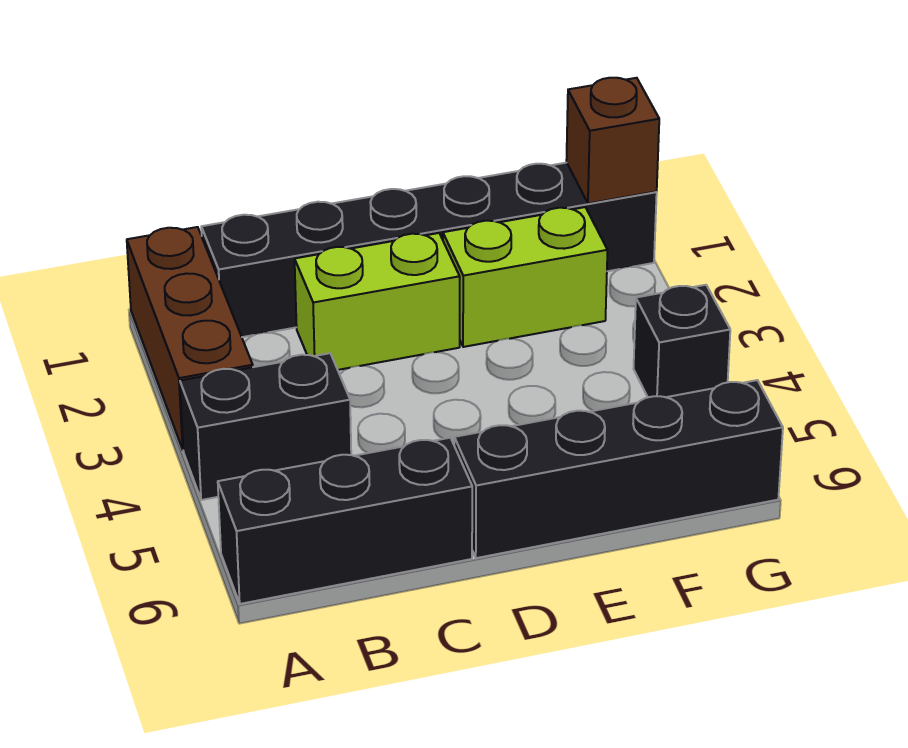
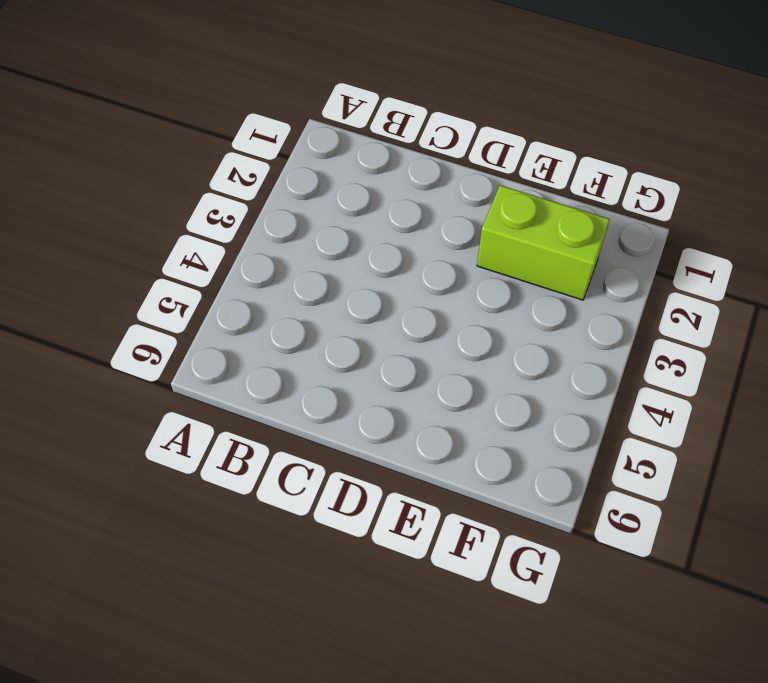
none -> brown brick A1:A3 level 1
none -> black brick A4:B4 level 1

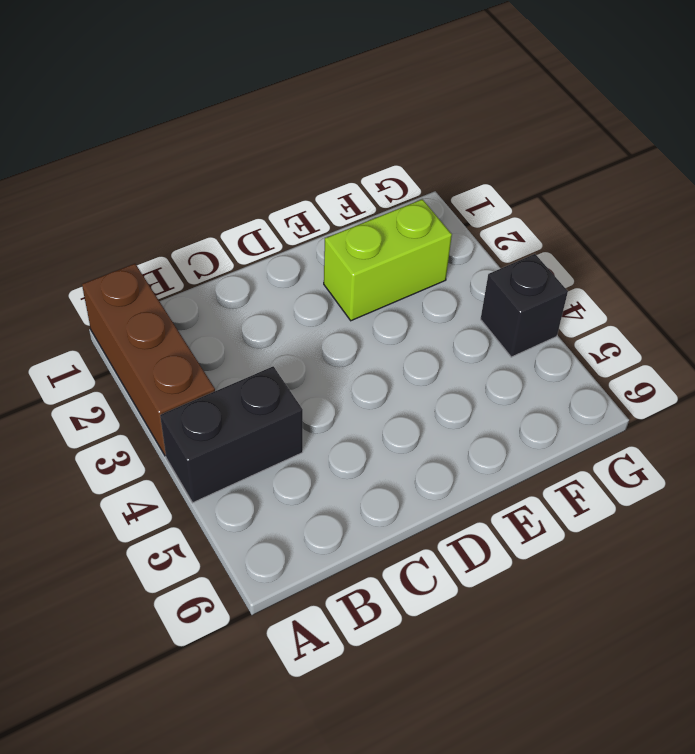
none -> black brick A6:C6 level 1
none -> black brick B1:G1 level 1

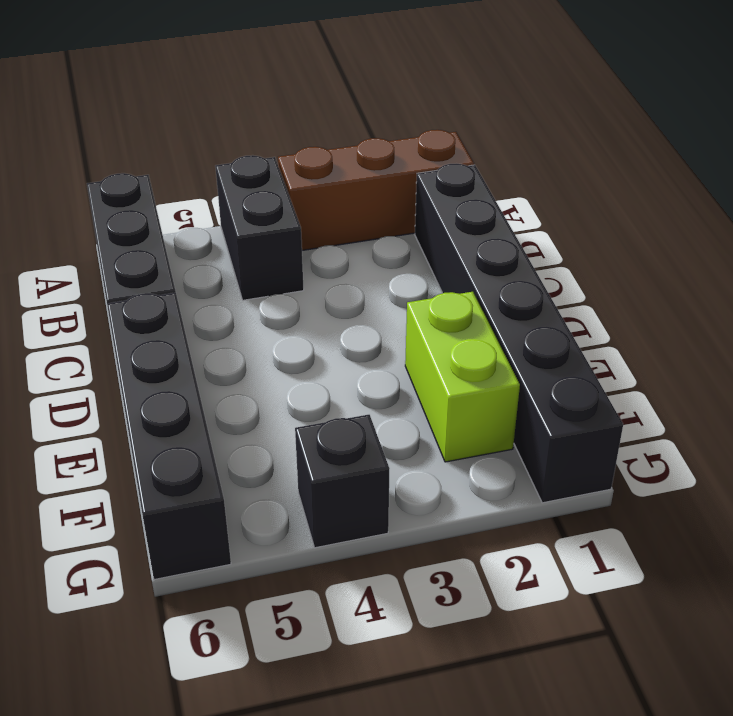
none -> lime brick C2:D2 level 1
none -> brown brick G1 level 2

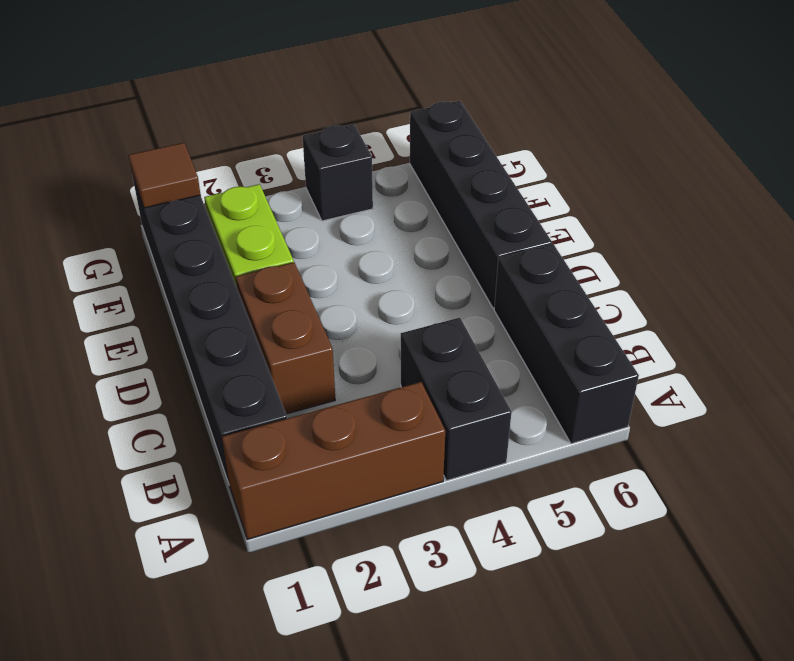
brown brick C2:D2 level 1 -> lime brick C2:D2 level 1
brown tile G1 level 2 -> brown brick G1 level 2

